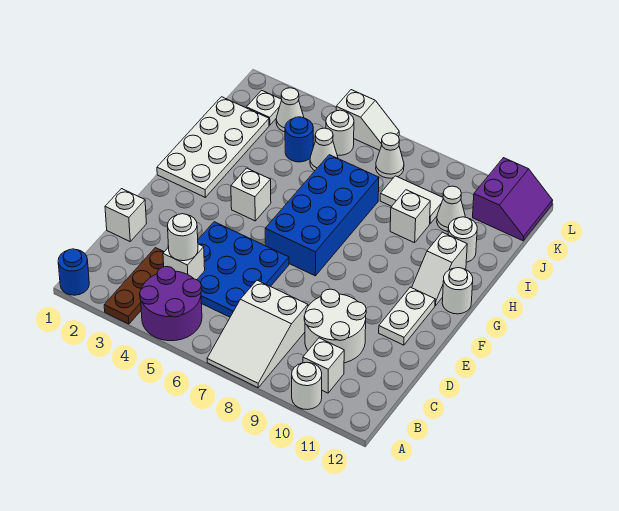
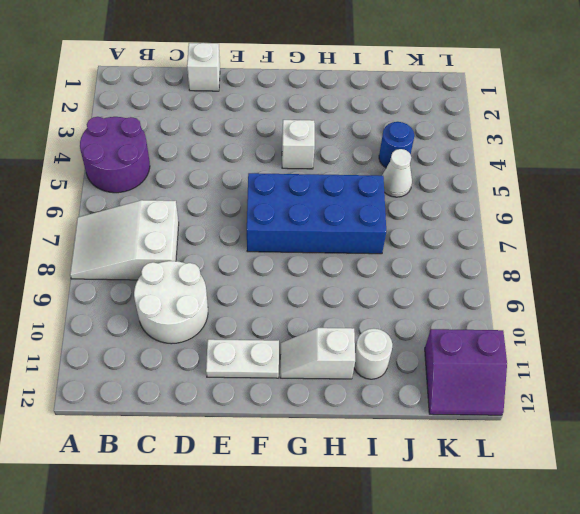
none -> blue round brick A1 level 1
none -> brown plate A3:C3 level 1
none -> white round brick A10 level 1

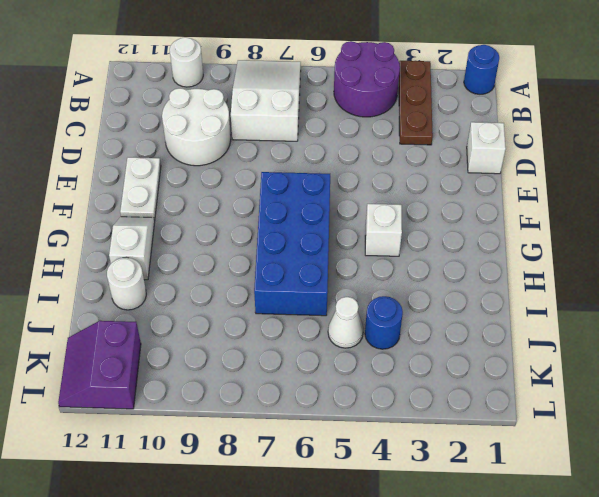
none -> white brick B10 level 1
none -> blue plate C4:E6 level 1
none -> white plate G1:J2 level 1

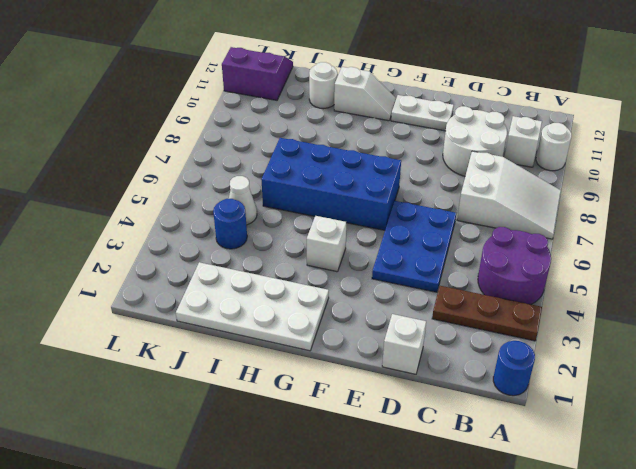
blue plate D4:E6 level 1 -> blue plate C4:E6 level 1
none -> white round brick G12 level 1
none -> white brick I9 level 1
none -> white tile J8:J9 level 1

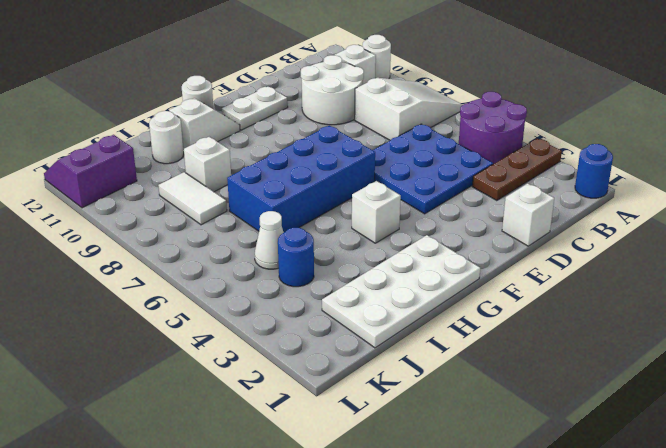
none -> white cone J10 level 1
none -> white plate K2 level 1
none -> white cone K3 level 1

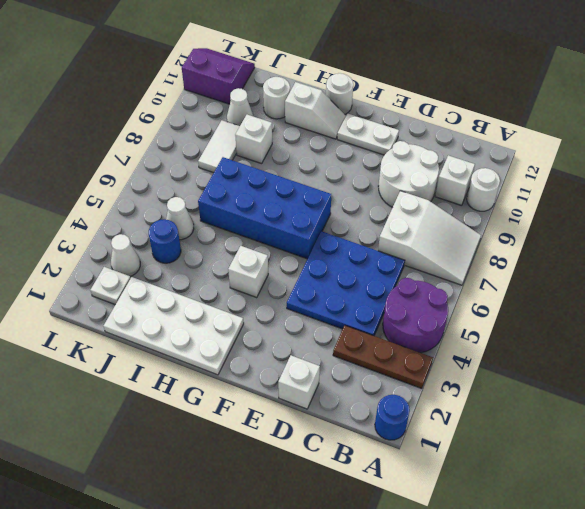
none -> white round brick K5 level 1
none -> white cone K7 level 1
none -> white slope L5:L6 level 1 top 5

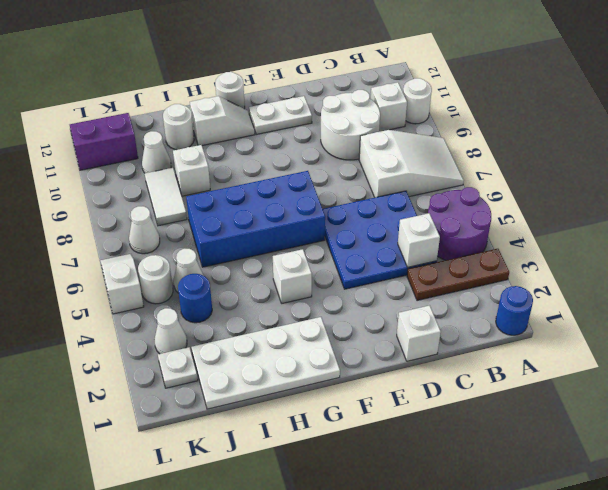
none -> white round brick C4 level 3

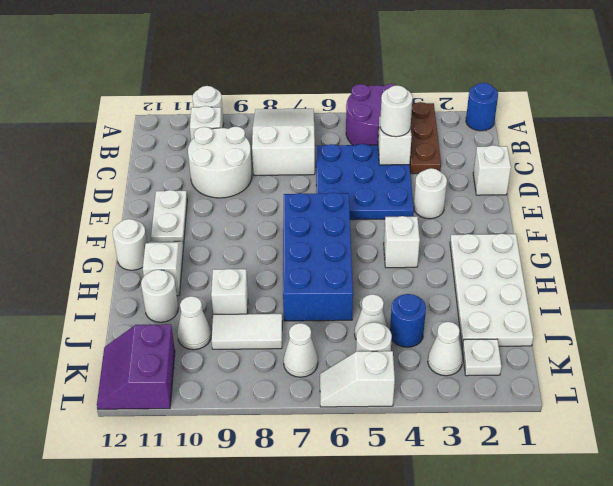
white round brick E3 level 1 -> none

